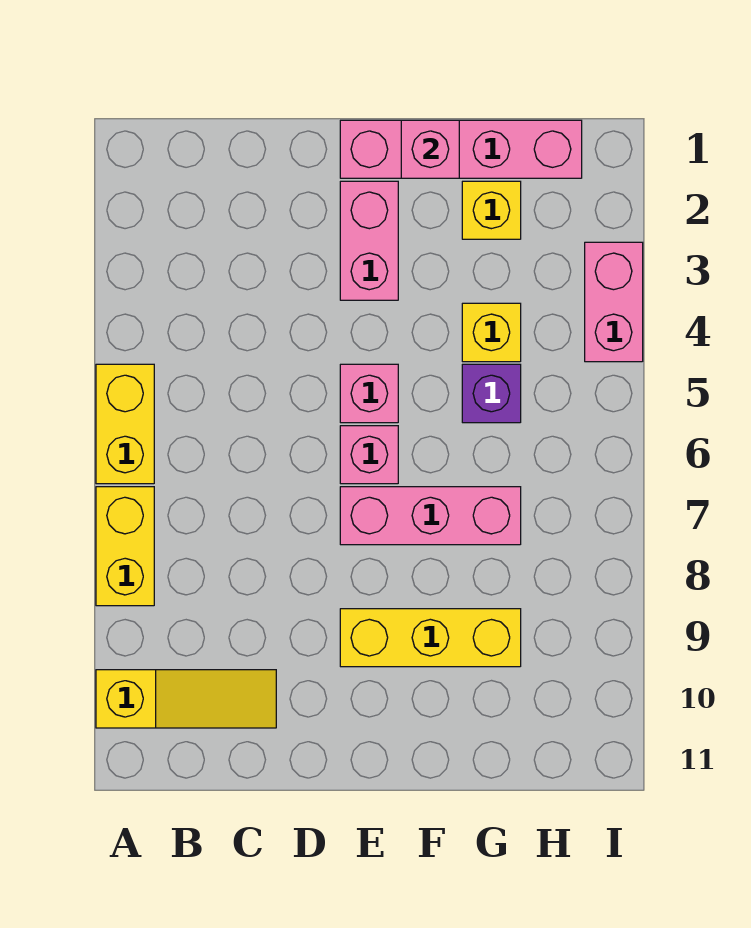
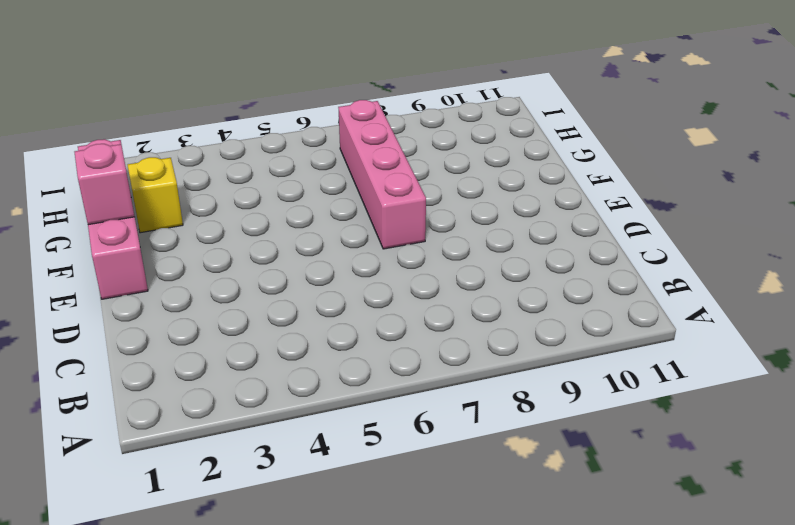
pink brick E7:H7 level 1 -> pink brick E7:G7 level 1
none -> yellow brick A5:A6 level 1
none -> yellow brick A7:A8 level 1
none -> yellow slope A10:C10 level 1 top A

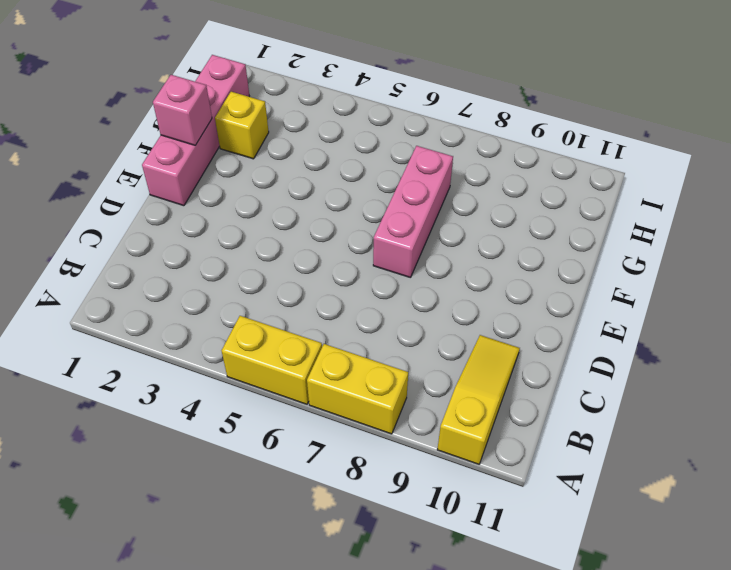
none -> pink brick E2:E3 level 1
none -> pink brick E5 level 1
none -> pink brick E6 level 1

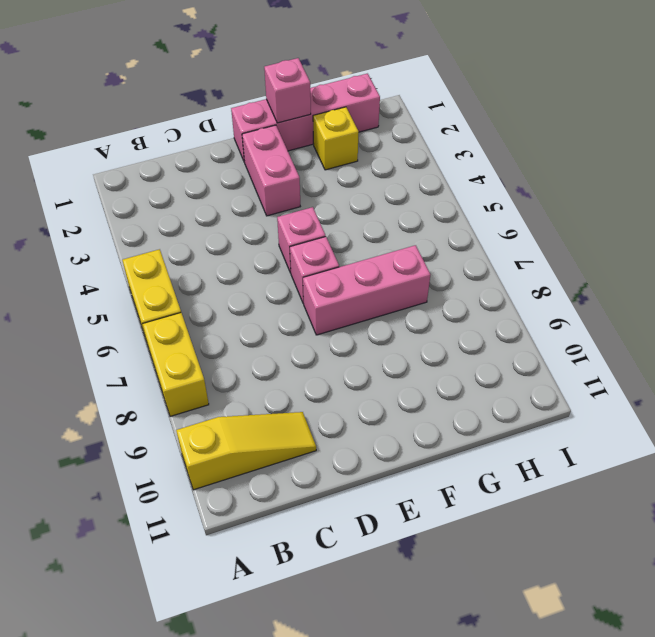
none -> yellow brick E9:G9 level 1
none -> yellow brick G4 level 1
none -> purple brick G5 level 1

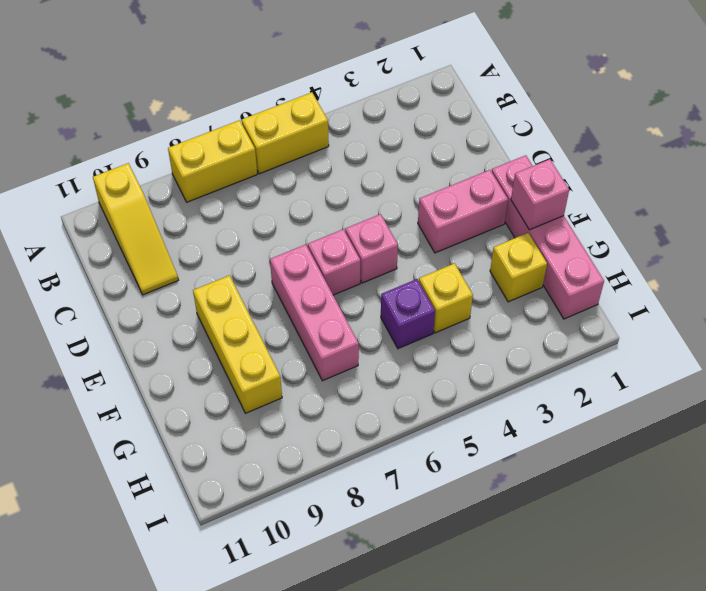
none -> pink brick I3:I4 level 1

